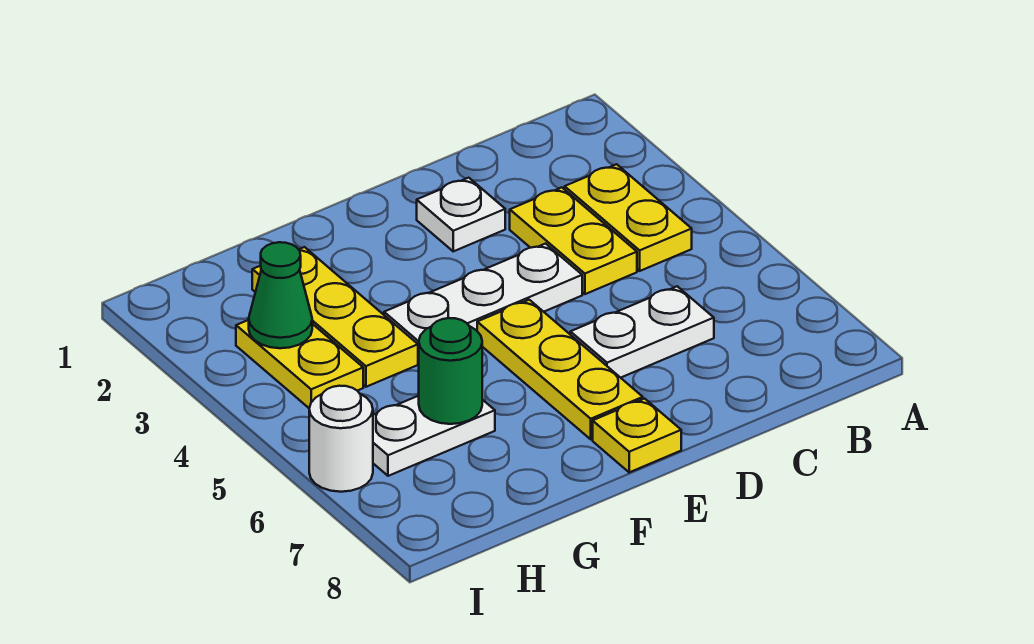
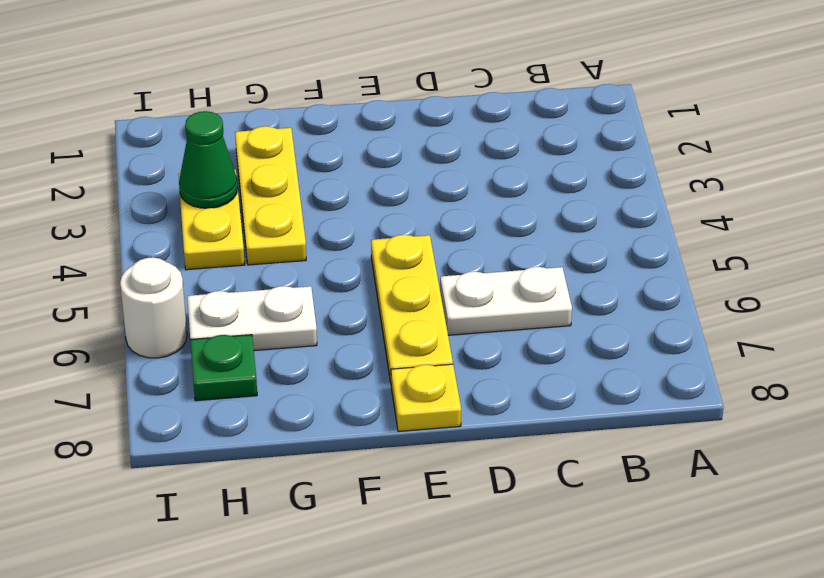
green plate H7 level 1 -> none
none -> yellow plate B3:B4 level 1
none -> yellow plate C3:C4 level 1
none -> white plate D2 level 1

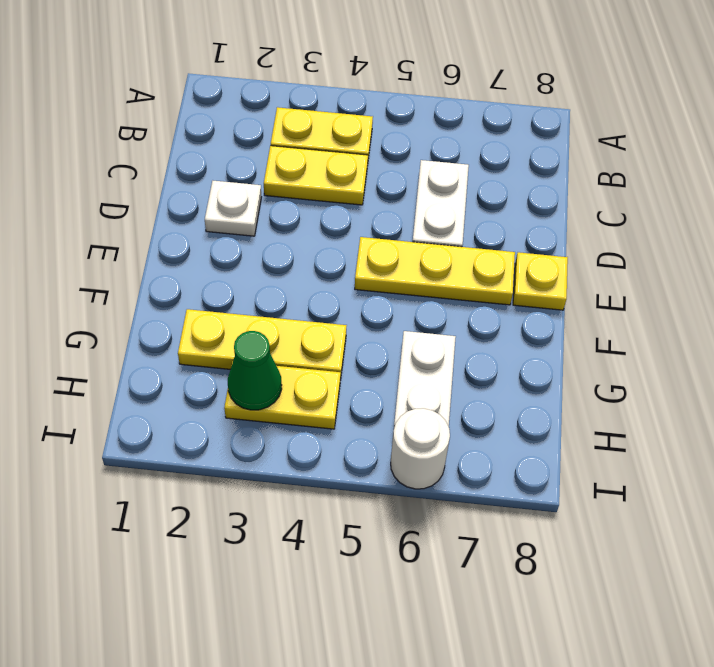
none -> white plate D4:F4 level 1
none -> green round brick G6 level 2

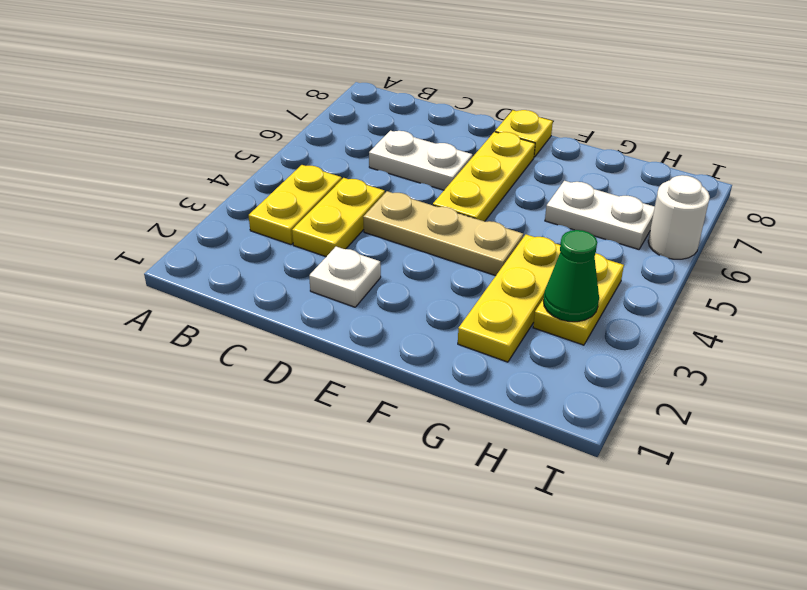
tan plate D4:F4 level 1 -> white plate D4:F4 level 1
none -> green round brick G6 level 2

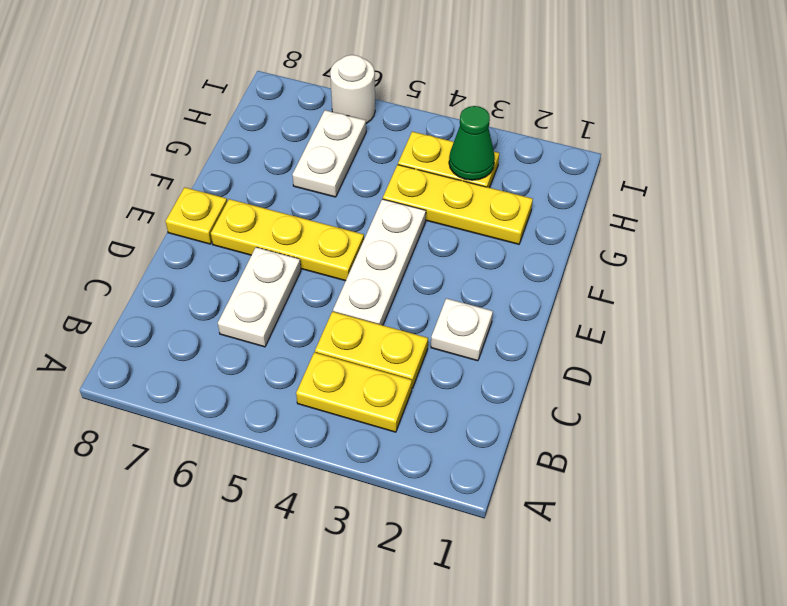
none -> green round brick G6 level 2

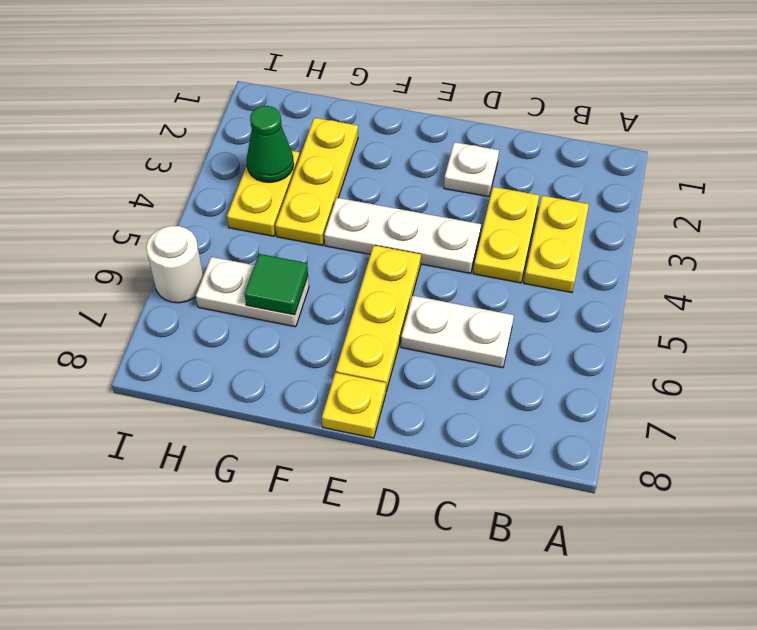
green tile G6 level 2 -> green round brick G6 level 2

